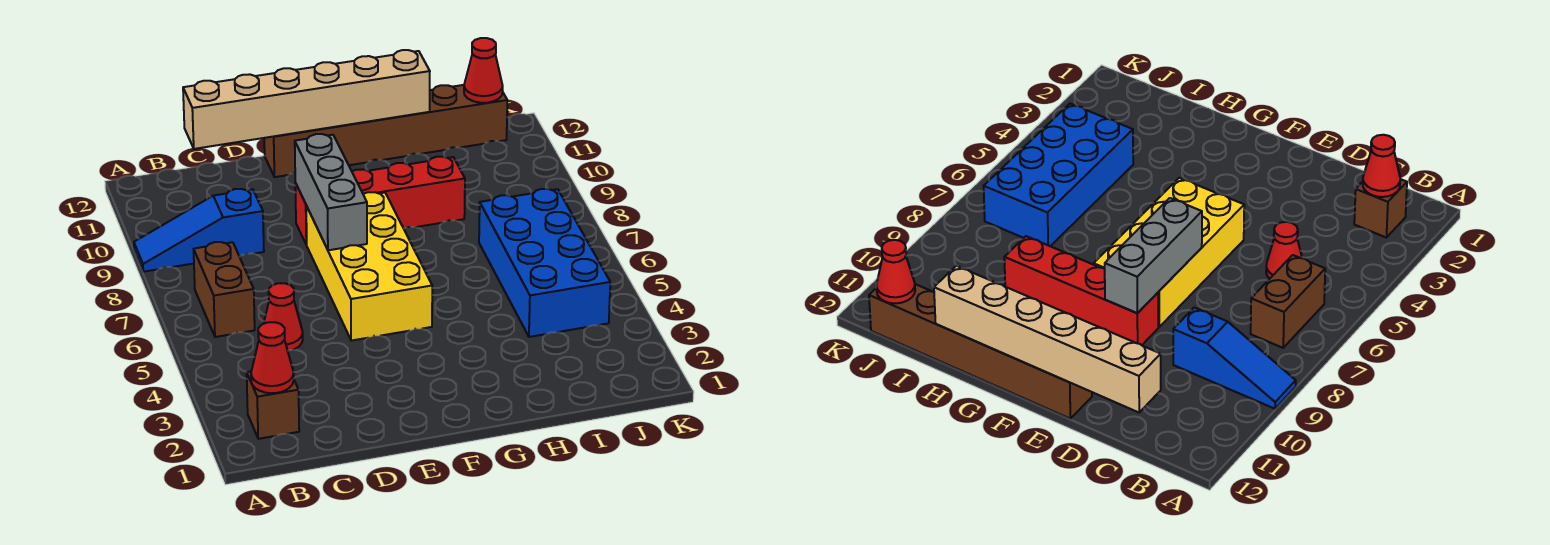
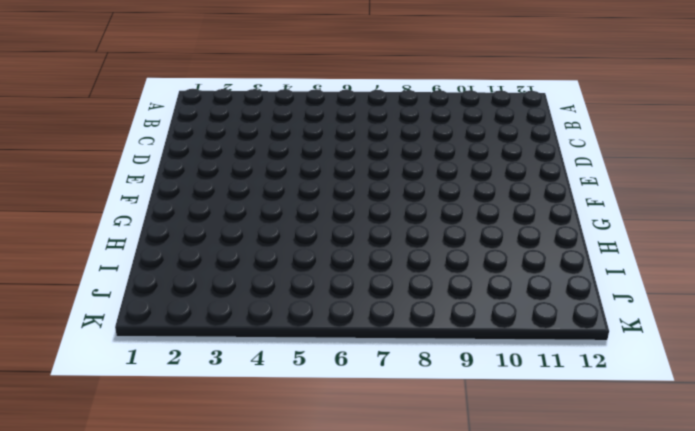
none -> blue slope A9:C9 level 1 top C
none -> brown brick B2 level 1
none -> brown brick B6:B7 level 1

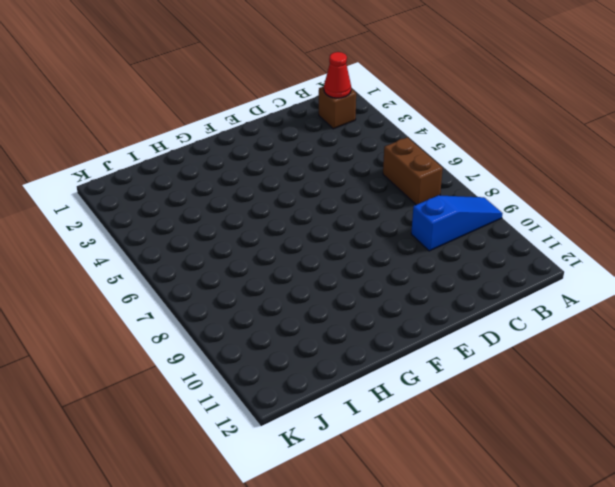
none -> red cone C5 level 1
none -> yellow brick E5:F8 level 1
none -> red brick E9:H9 level 1

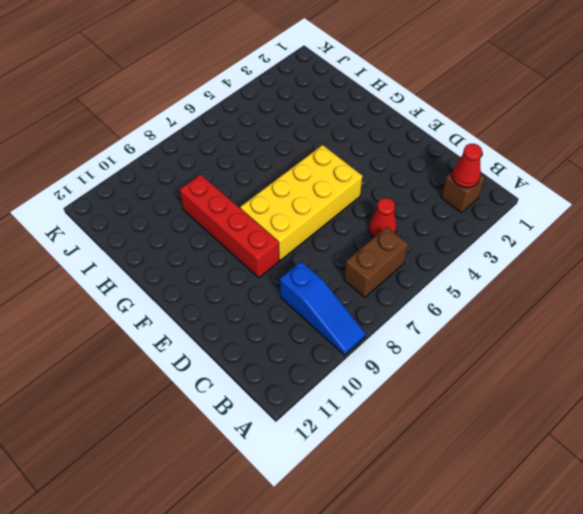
none -> brown brick E12:J12 level 1
none -> blue brick I4:J7 level 1
none -> tan brick C12:H12 level 2

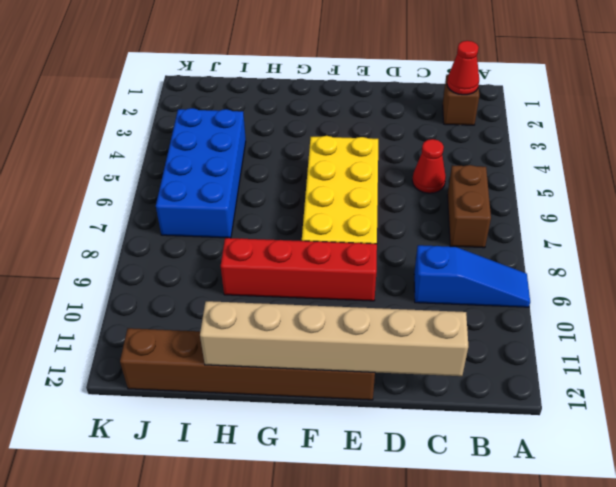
none -> grey brick E7:E9 level 2
none -> red cone J12 level 2

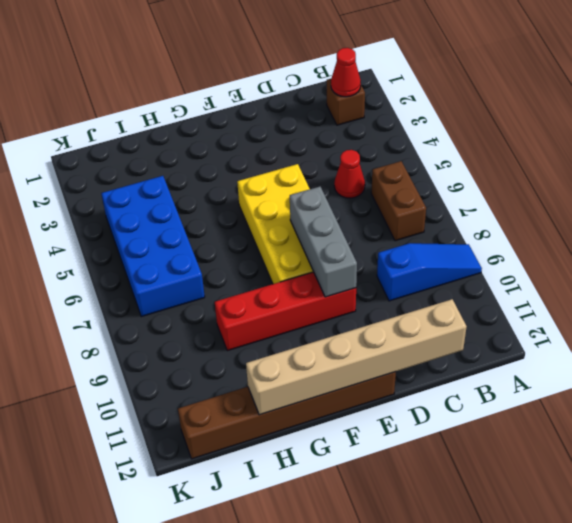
none -> red cone J12 level 2

